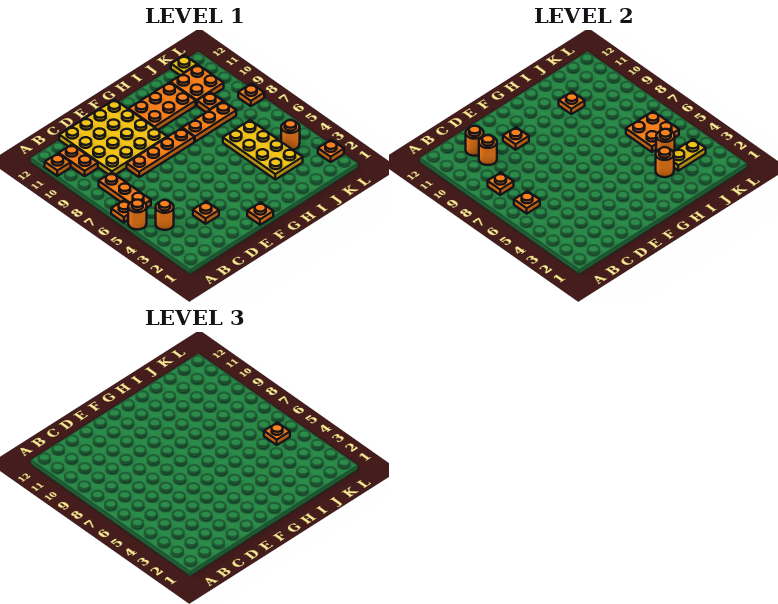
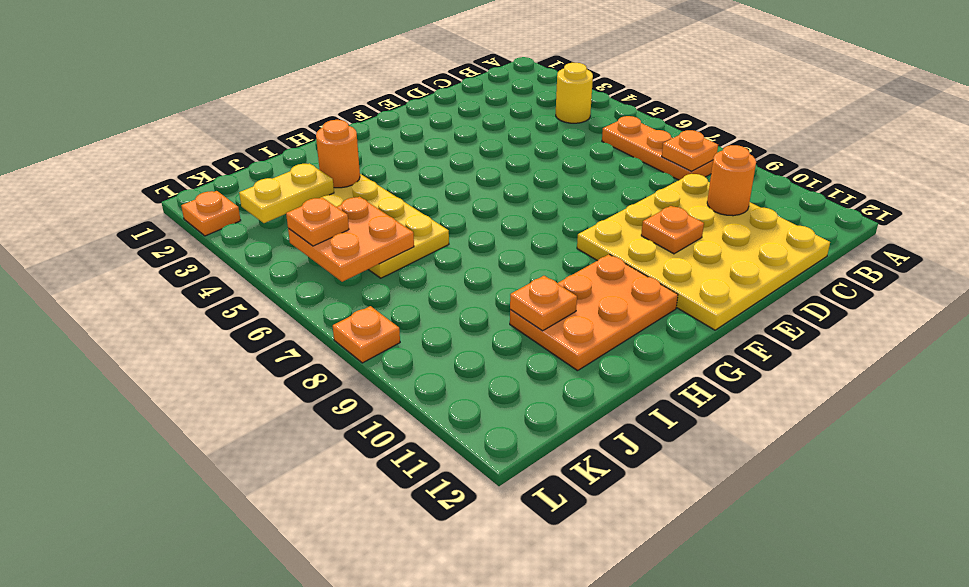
yellow round brick B4 level 1 -> orange round brick B4 level 1
none -> orange round brick A5 level 1
none -> orange plate A6 level 1
none -> orange plate A11 level 1
none -> orange plate B10:B11 level 1

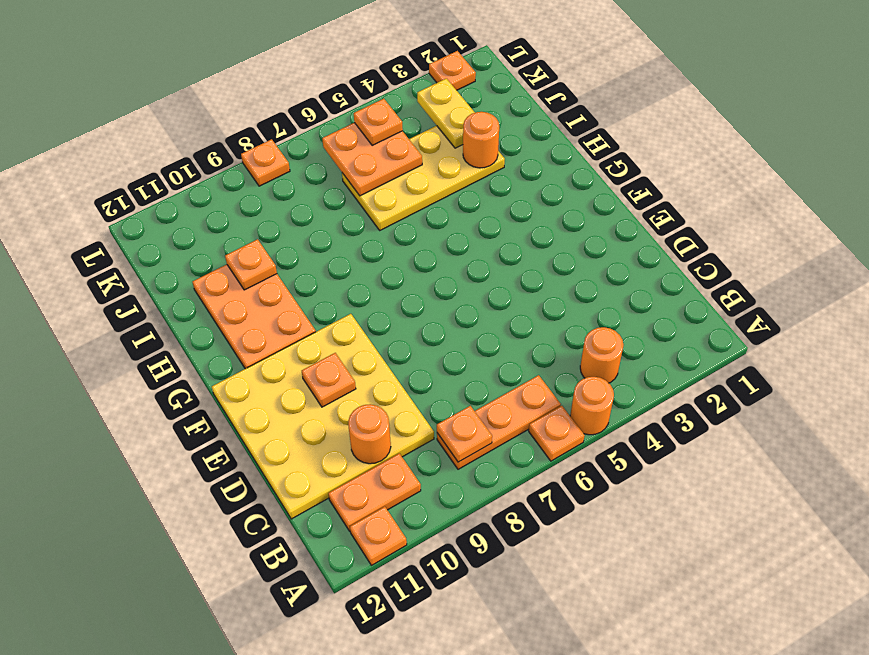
none -> orange plate D3 level 1
none -> orange plate D8:G8 level 1
none -> orange plate F1 level 1
none -> orange plate H8:J8 level 1

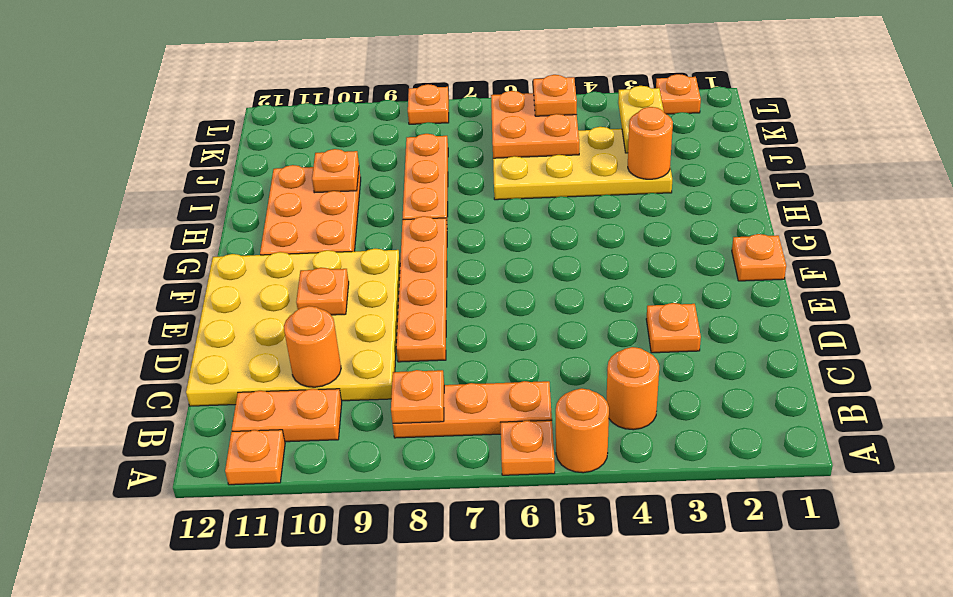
none -> orange plate J9 level 1
none -> orange plate J10:K11 level 1
none -> orange round brick K4 level 1
none -> yellow plate K12 level 1

